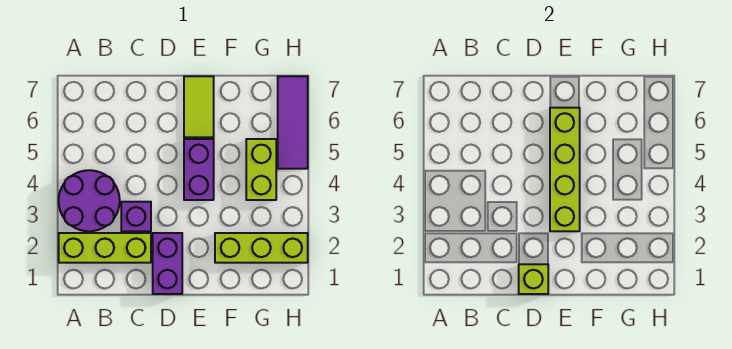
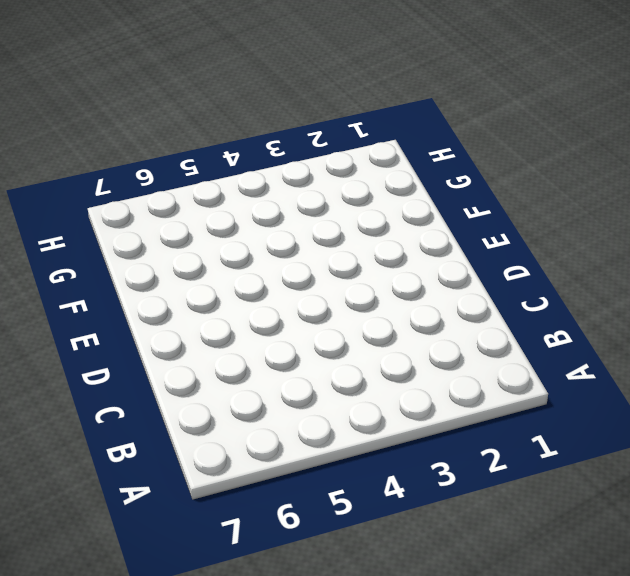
none -> lime brick A2:C2 level 1
none -> purple round brick A3:B4 level 1

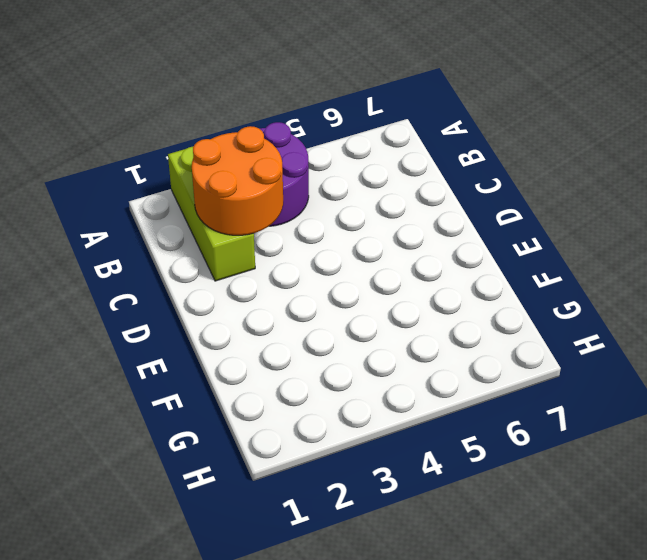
orange round brick B2:C3 level 2 -> none
none -> purple brick C3 level 1
none -> purple brick D1:D2 level 1

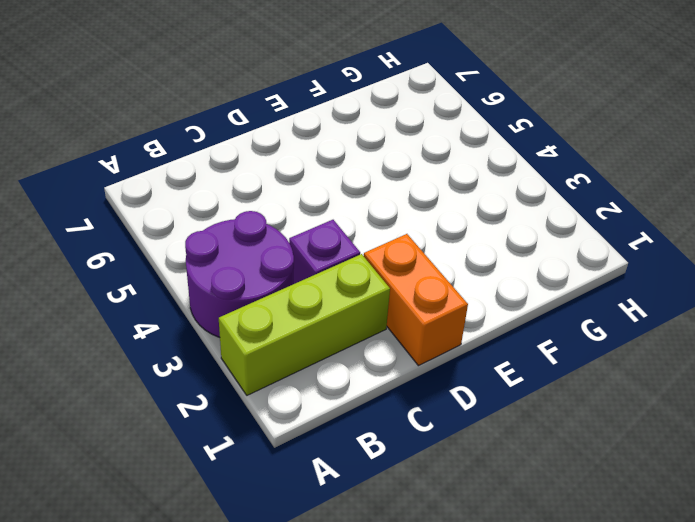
orange brick D1:D2 level 1 -> purple brick D1:D2 level 1
none -> purple brick E4:E5 level 1
none -> lime tile E6:E7 level 1

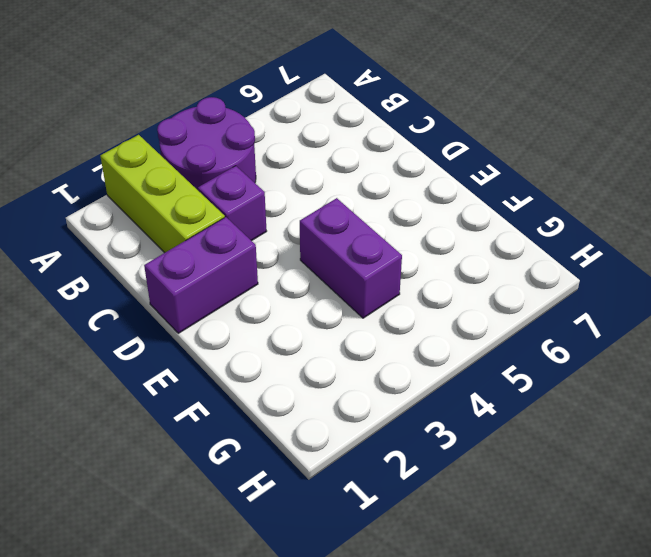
purple brick E4:F4 level 1 -> purple brick E4:E5 level 1
none -> lime tile E6:E7 level 1
none -> lime brick F2:H2 level 1

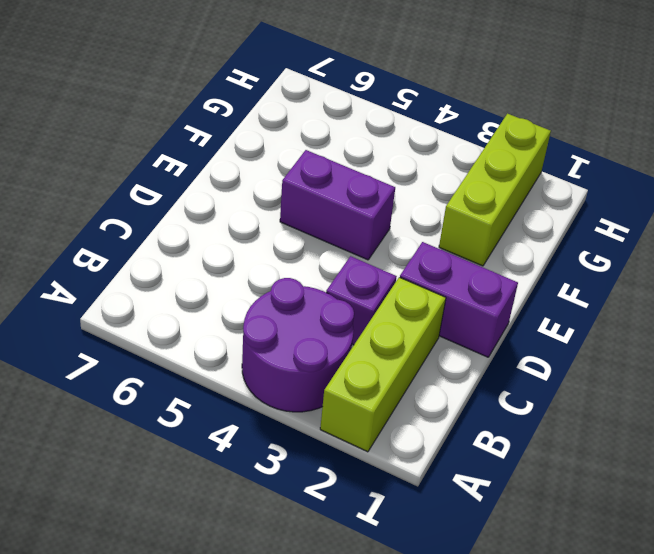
none -> lime tile E6:E7 level 1
none -> lime brick G4:G5 level 1

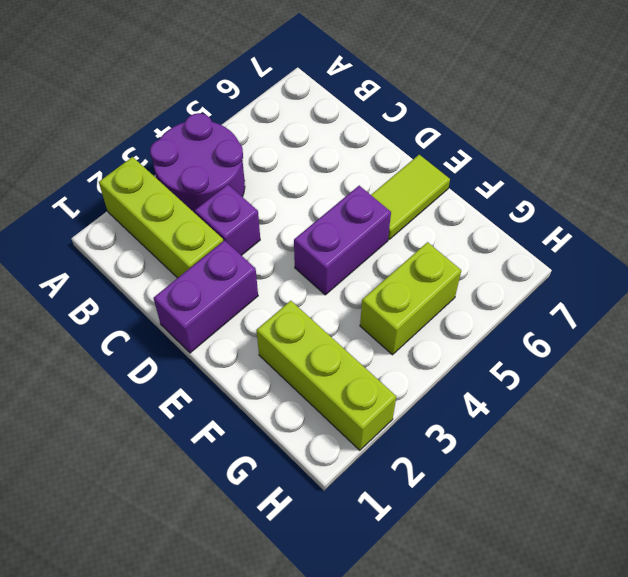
none -> purple tile H5:H7 level 1
none -> lime brick D1 level 2

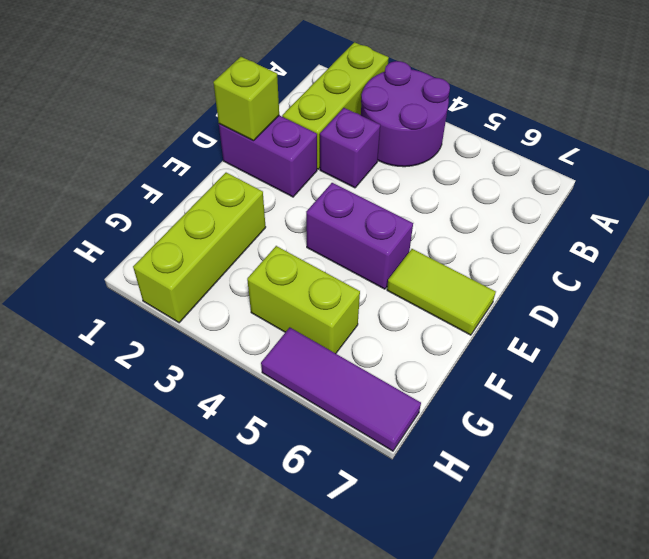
none -> lime brick E3:E6 level 2

